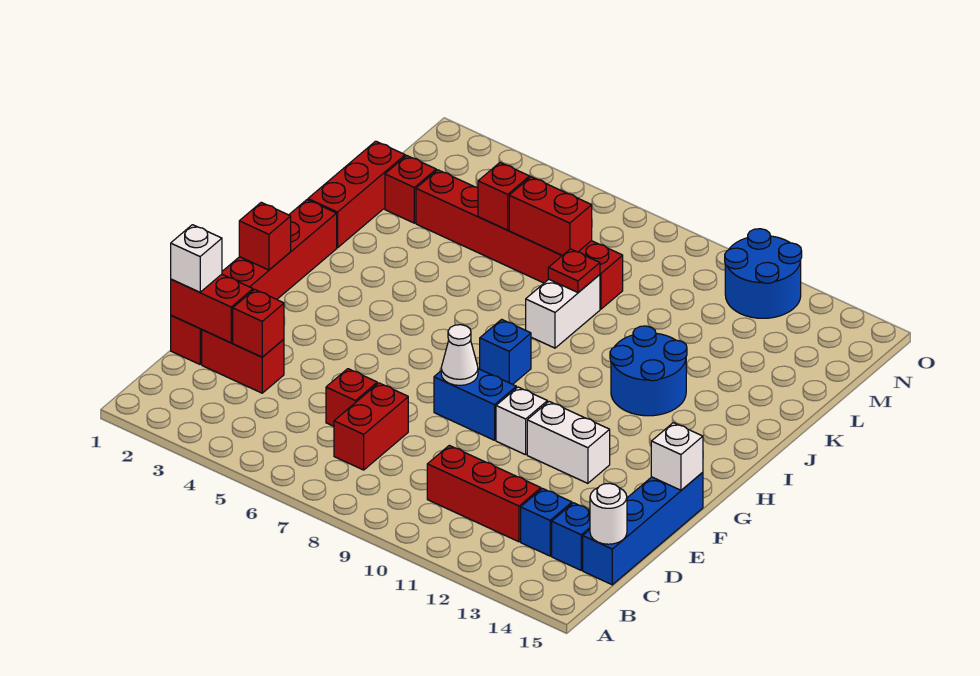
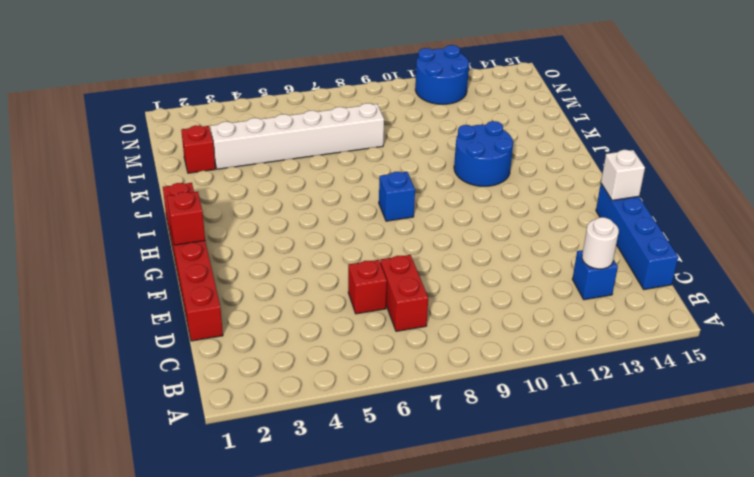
white round brick C13 level 2 -> white round brick C15 level 2
white brick L3:L8 level 1 -> red brick L3:L8 level 1
none -> red brick C10:C12 level 1
none -> blue brick C14 level 1
none -> red brick D2:D3 level 1

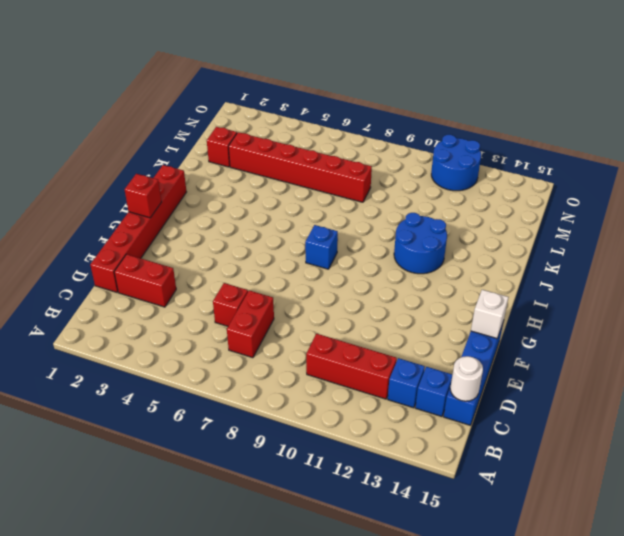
none -> blue brick F8:F9 level 1
none -> white brick F10 level 1
none -> white brick F11:F12 level 1

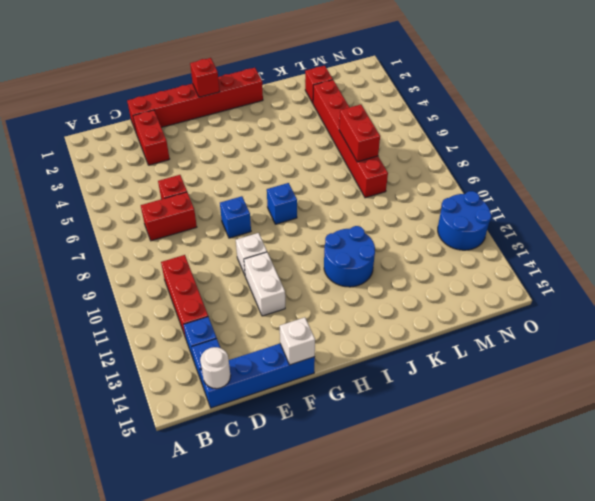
blue brick F8 level 1 -> blue brick F8:F9 level 1
none -> red brick J1:L1 level 1
none -> white brick J8:K8 level 1
none -> red brick D1:D2 level 2

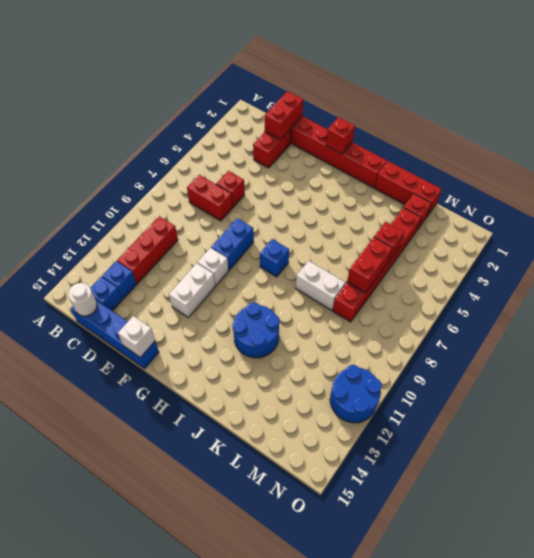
none -> red brick D3 level 2
none -> white cone F8 level 2
none -> red plate K8 level 2

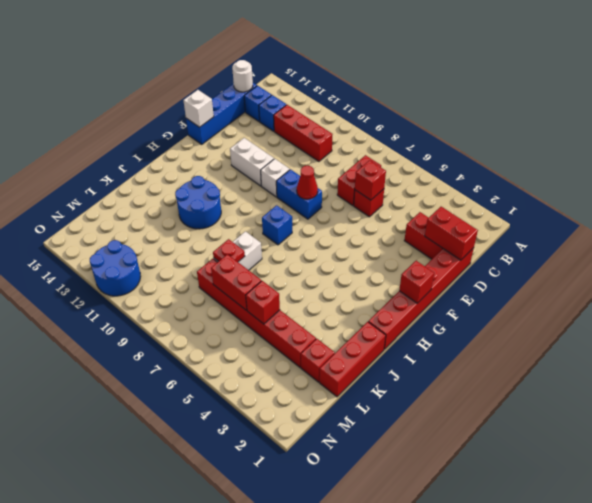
red brick D6 level 2 -> red brick D3 level 2
red cone F8 level 2 -> white cone F8 level 2
none -> white brick D1 level 3

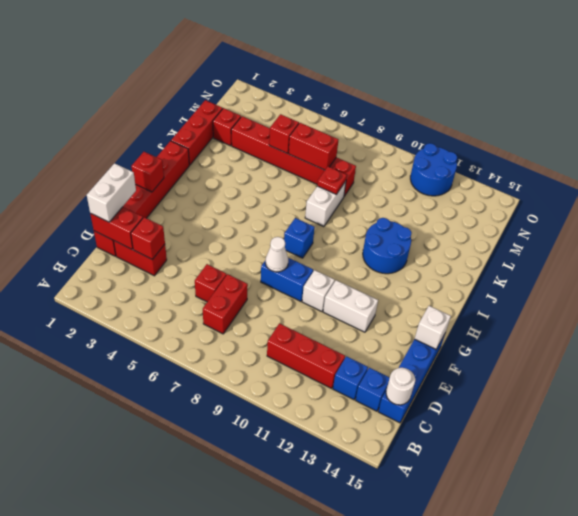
white brick D1:E1 level 3 -> white brick D1 level 3

